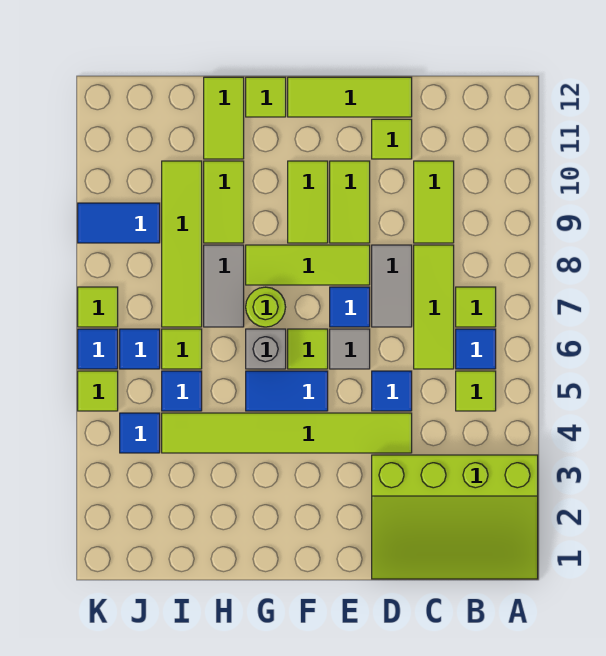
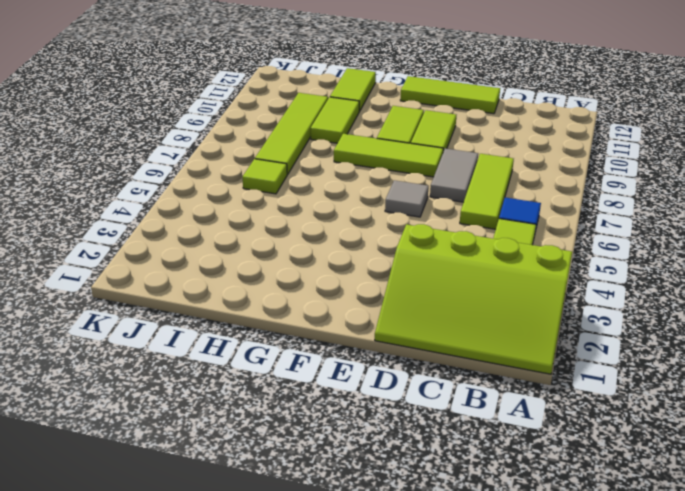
none -> lime tile B7 level 1
none -> lime tile C9:C10 level 1
none -> lime tile D4:I4 level 1
none -> blue tile D5 level 1

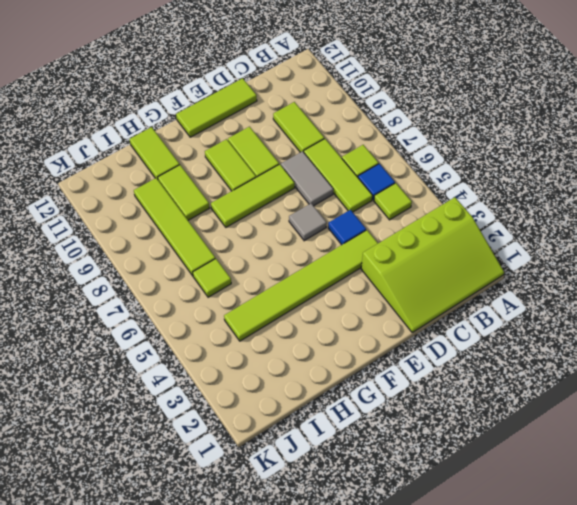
none -> lime tile D11 level 1
none -> blue tile E7 level 1
none -> blue tile F5:G5 level 1
none -> lime tile F6 level 1

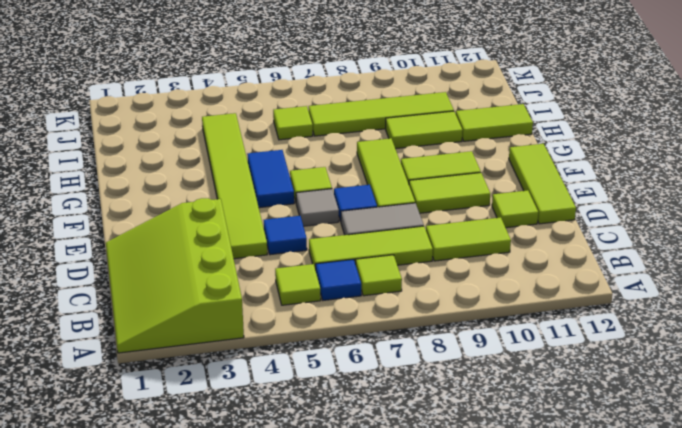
none -> grey brick G6 level 1
none -> lime round brick G7 level 1
none -> lime tile G12 level 1
none -> grey tile H7:H8 level 1

